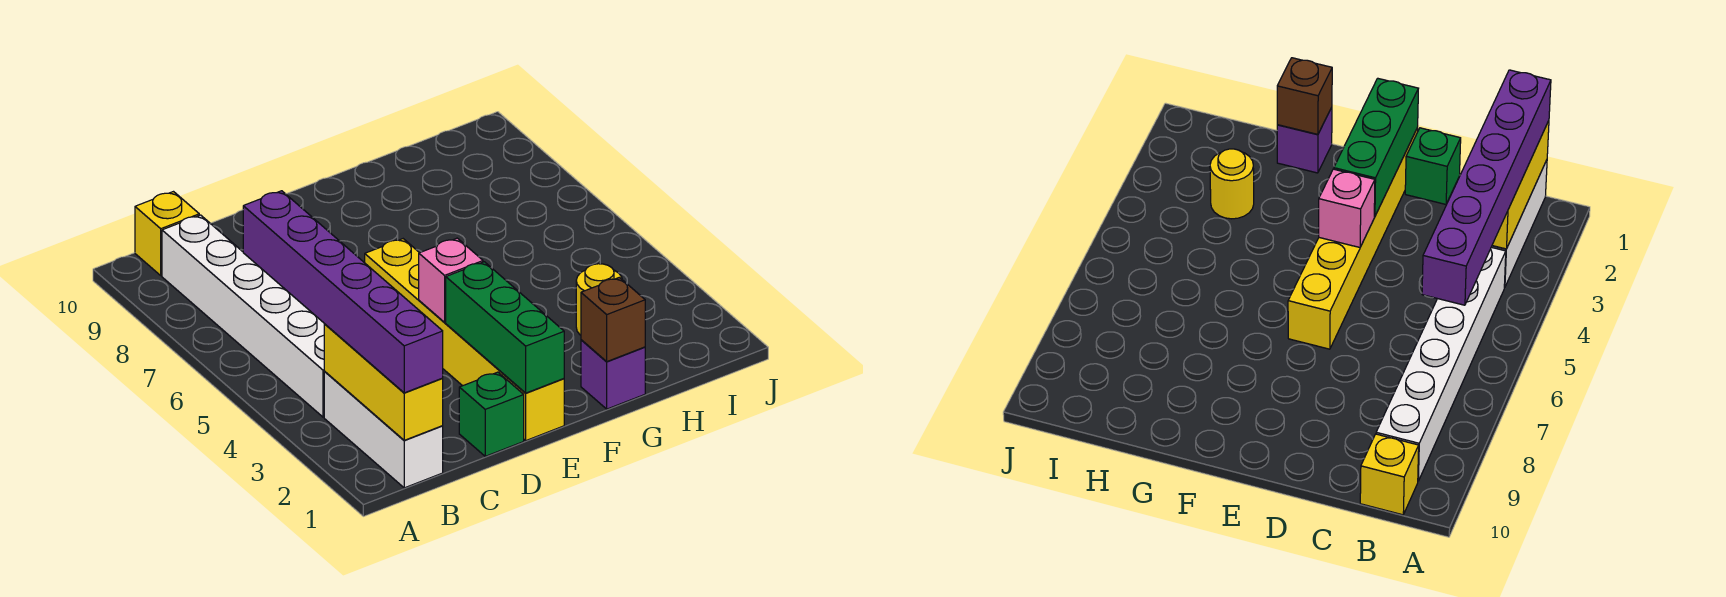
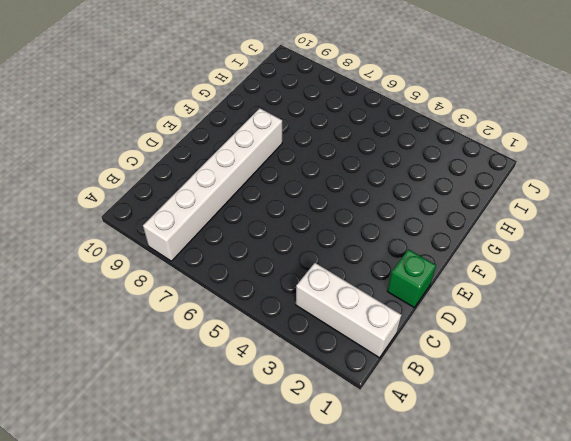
white brick A8:F8 level 1 -> white brick B4:B9 level 1
none -> yellow brick B10 level 1
none -> yellow brick E1:E6 level 1
none -> purple brick G1 level 1

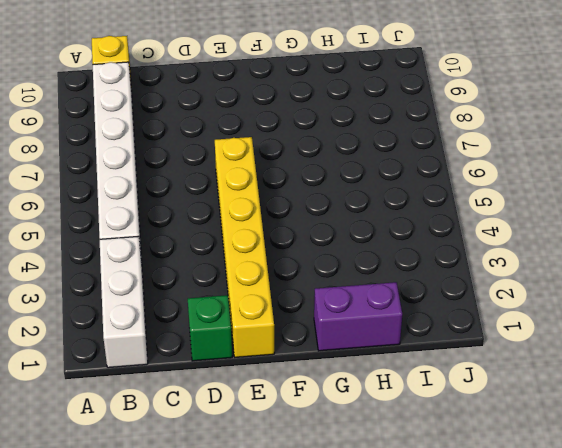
purple brick G1:H1 level 1 -> purple brick G1 level 1
none -> yellow round brick H3 level 1
none -> yellow brick B1:B3 level 2
none -> green brick E1:E3 level 2

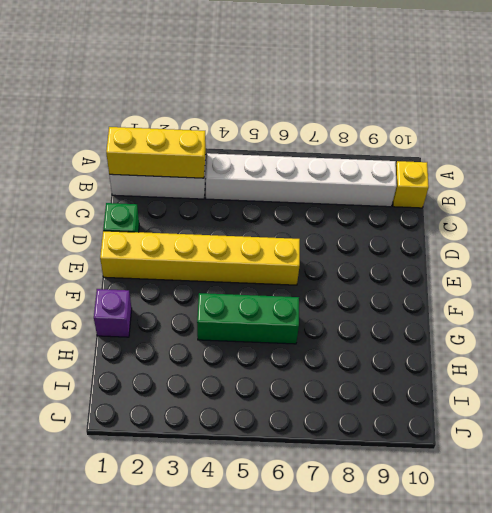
green brick G4:G6 level 1 -> green brick E1:E3 level 2
none -> yellow round brick H3 level 1
none -> pink brick E4 level 2
none -> brown brick G1 level 2

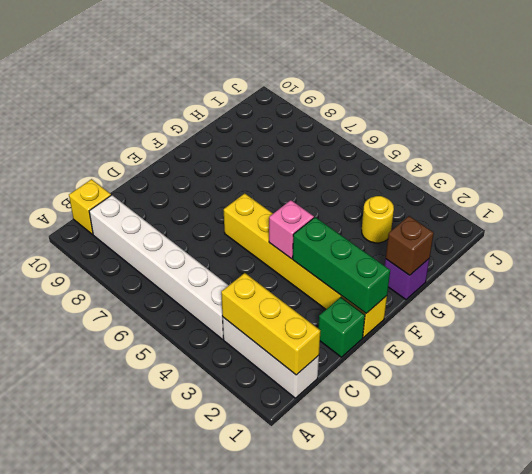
none -> purple brick B1:B6 level 3

